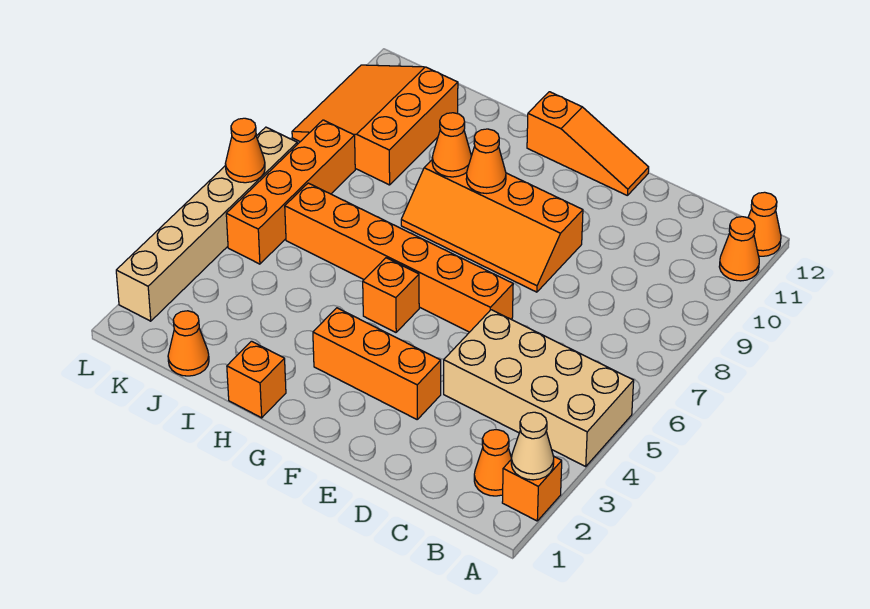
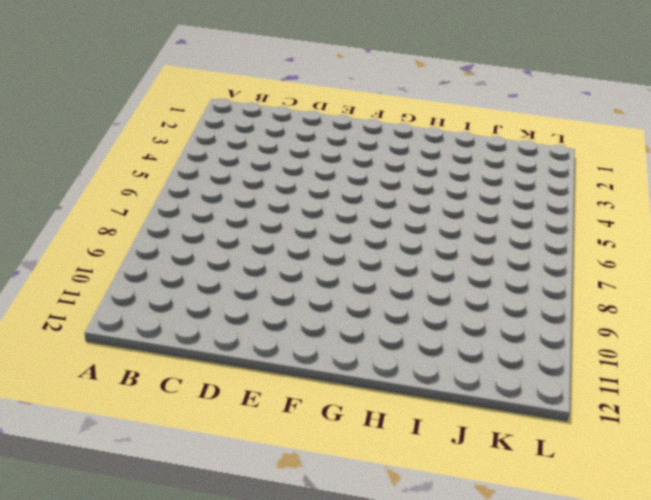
none -> orange brick A2 level 1
none -> tan brick A4:D5 level 1
none -> orange cone A11 level 1

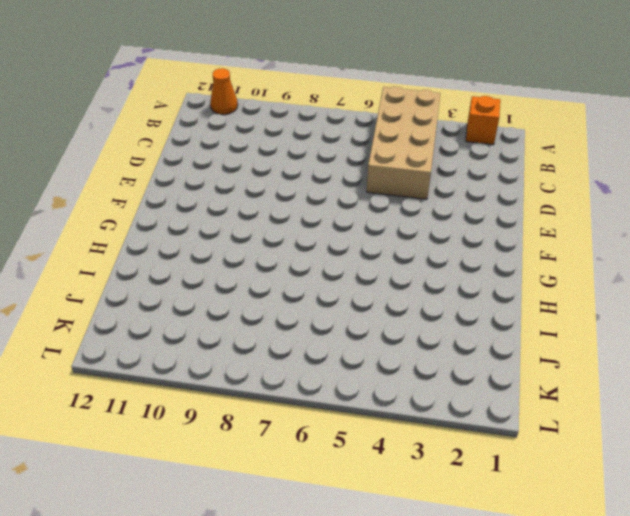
none -> orange cone A12 level 1
none -> orange cone B2 level 1
none -> orange brick E3:G3 level 1

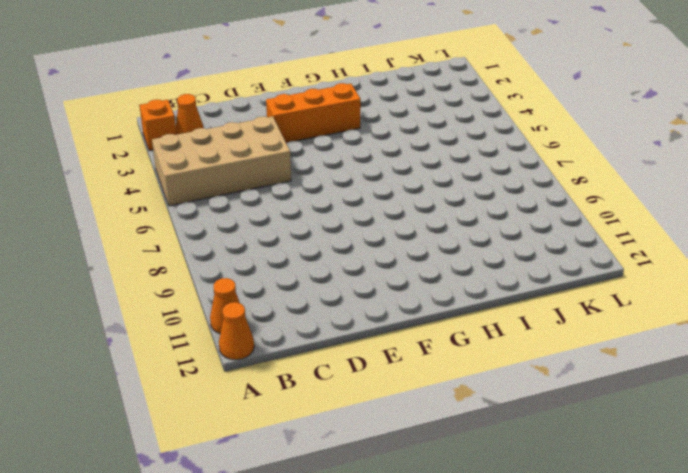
none -> orange brick E6:J6 level 1
none -> orange slope E8:H9 level 1 top 9
none -> orange slope E12:G12 level 1 top G

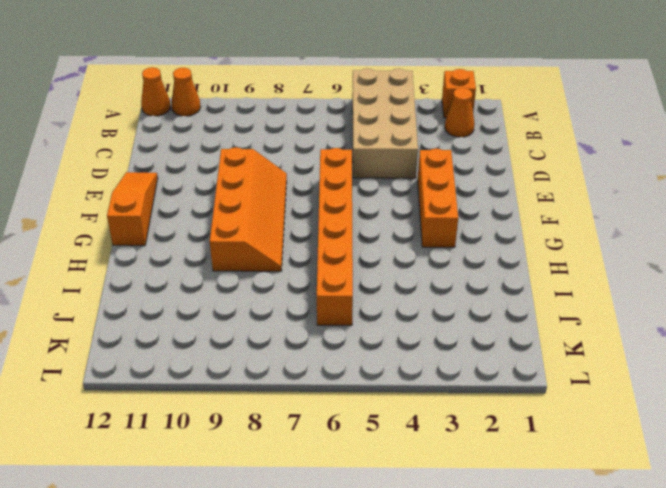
none -> orange brick G5 level 1
none -> orange brick H1 level 1
none -> orange cone J1 level 1

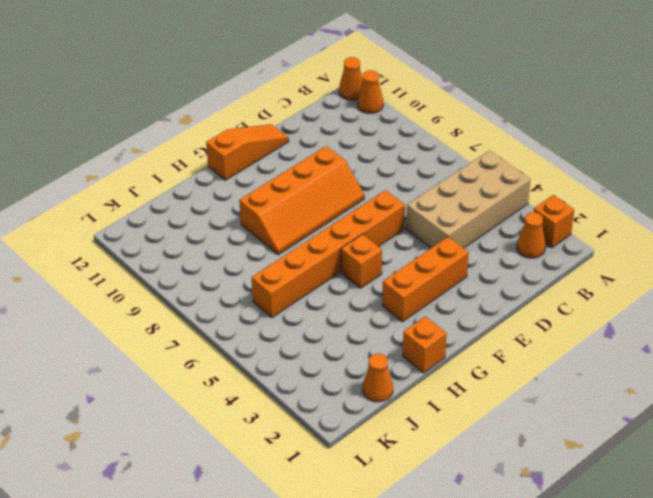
none -> orange slope J9:L11 level 1 top J
none -> orange brick K5:K8 level 1
none -> tan brick L2:L7 level 1

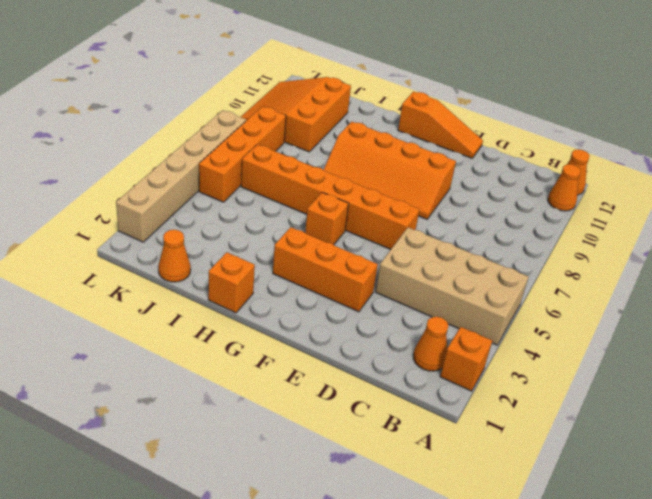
none -> tan cone A2 level 2
none -> orange cone G9 level 2
none -> orange cone H9 level 2

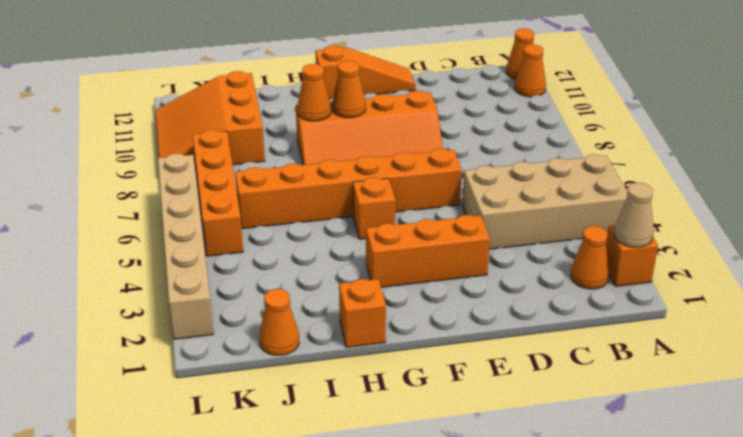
none -> orange cone L6 level 2

